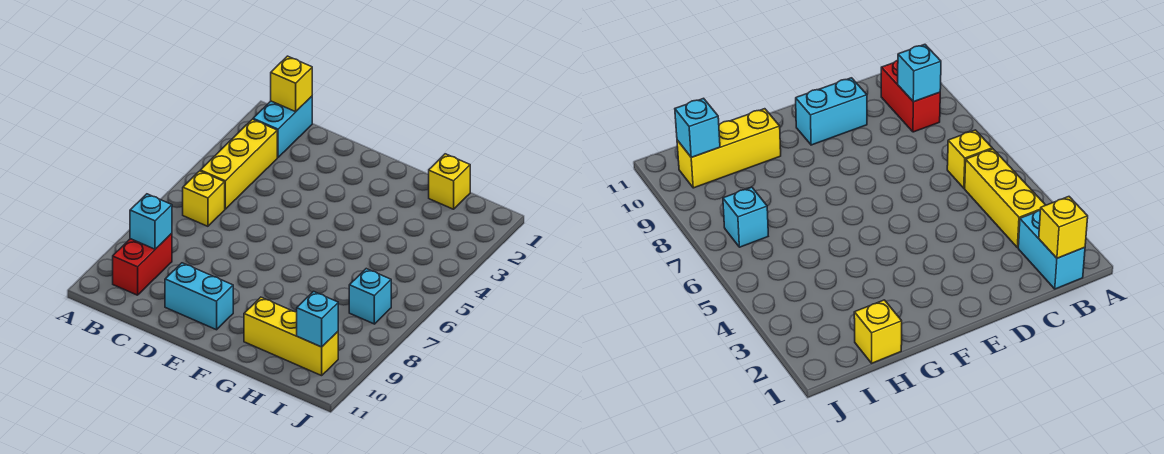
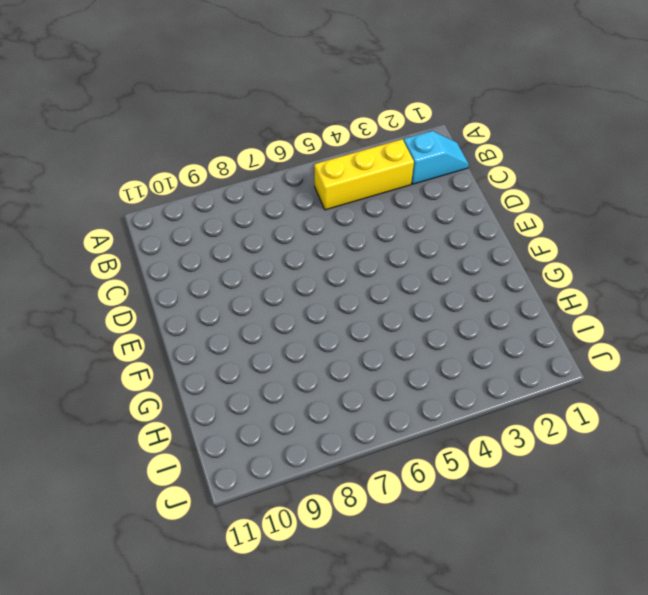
cyan slope B1:B2 level 1 top 2 -> cyan brick B1:B2 level 1
none -> yellow brick B6 level 1
none -> red brick B9:B10 level 1

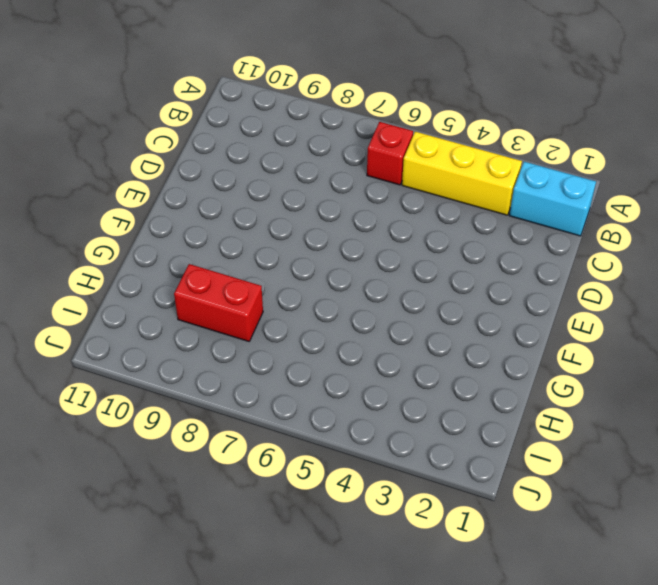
red brick B6 level 1 -> yellow brick B6 level 1
red brick H8:H9 level 1 -> red brick B9:B10 level 1
none -> cyan brick D10:E10 level 1
none -> yellow brick G10:I10 level 1

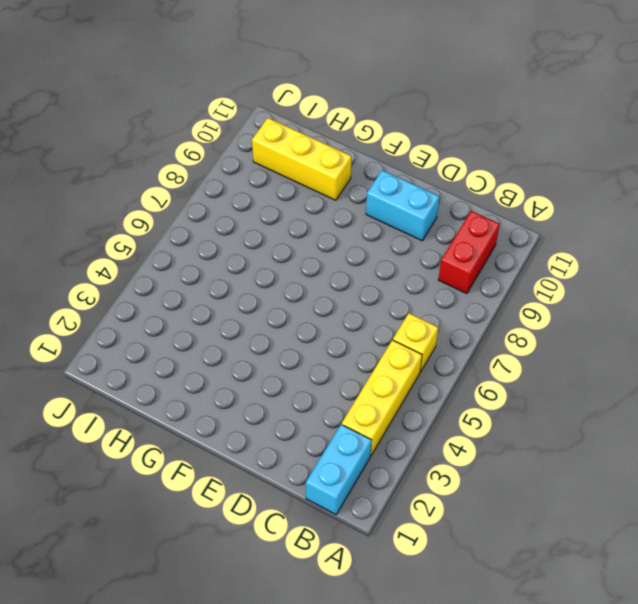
none -> yellow brick H1 level 1
none -> cyan brick I7 level 1

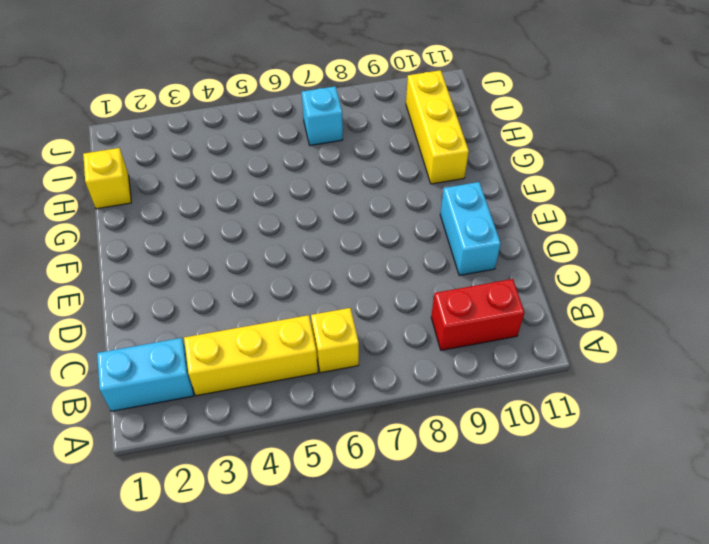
none -> yellow brick B1 level 2
none -> cyan brick B9 level 2

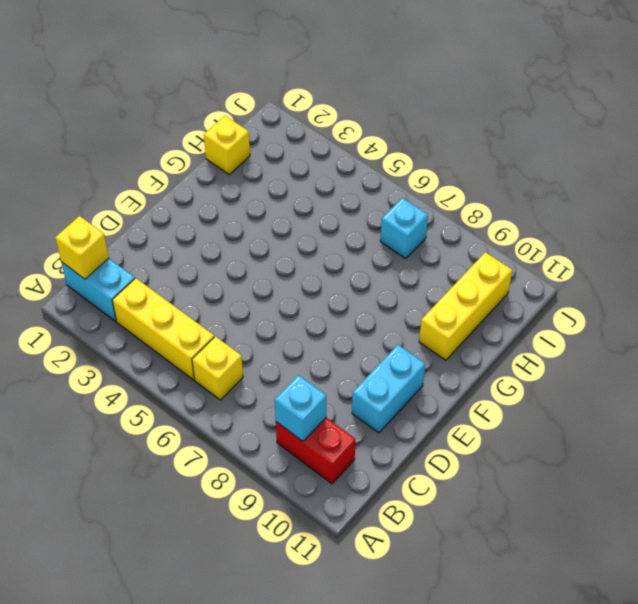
none -> cyan brick I10 level 2

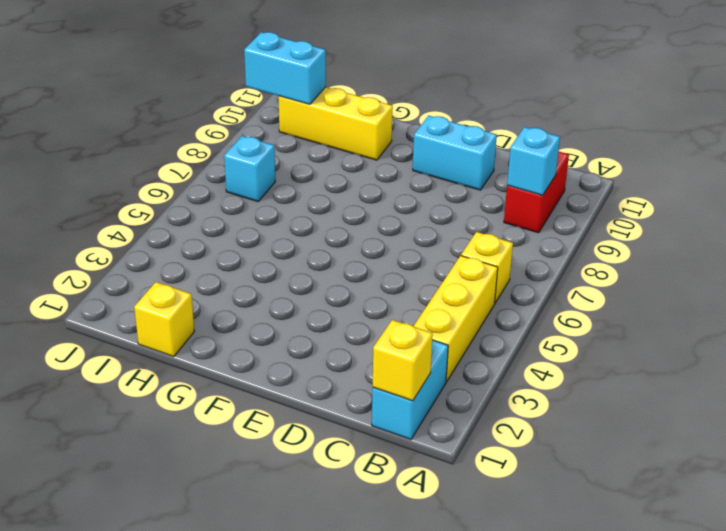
cyan brick I10:J10 level 2 -> cyan brick I10 level 2

